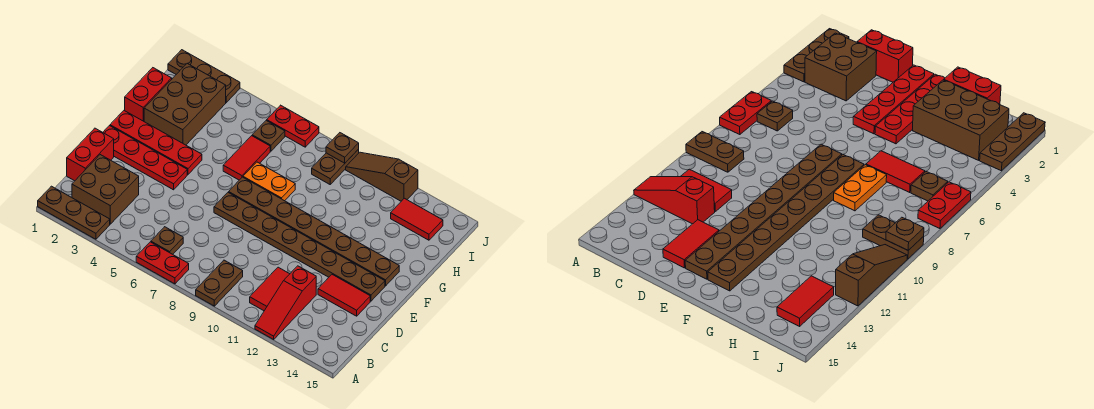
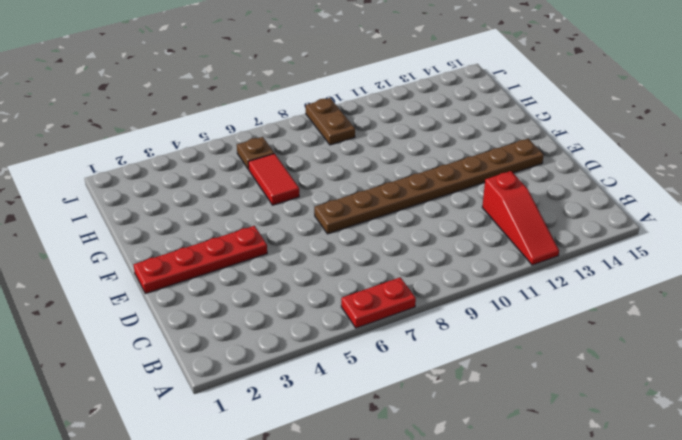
none -> brown plate A1:A3 level 1
none -> brown plate A9:B9 level 1
none -> brown brick B2:C3 level 1

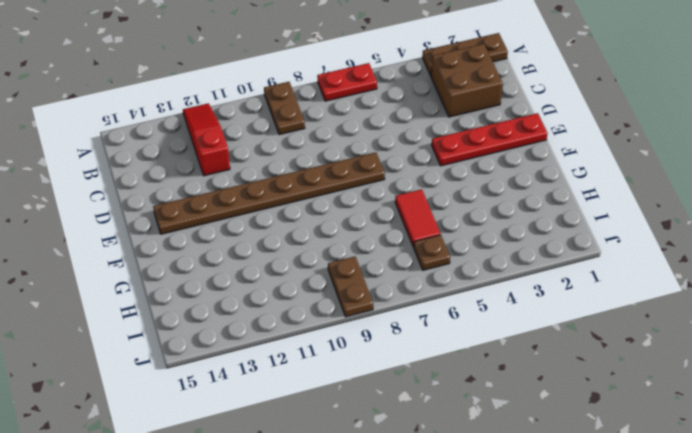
none -> brown plate B6 level 1
none -> red tile B11:C11 level 1
none -> red brick C1:D1 level 1

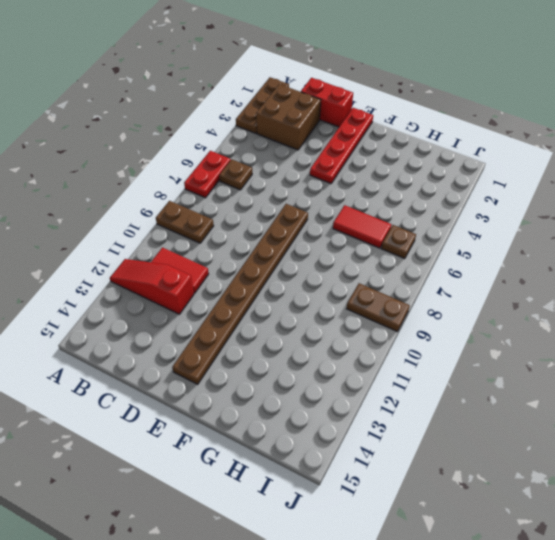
none -> red tile D13:D14 level 1
none -> red plate F1:F4 level 1
none -> brown plate F7:F14 level 1

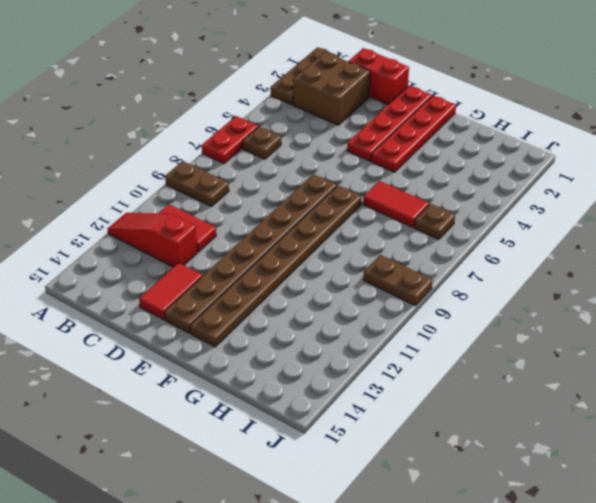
none -> red brick G1:H1 level 1
none -> brown brick G2:I3 level 1
none -> orange plate G7:G8 level 1

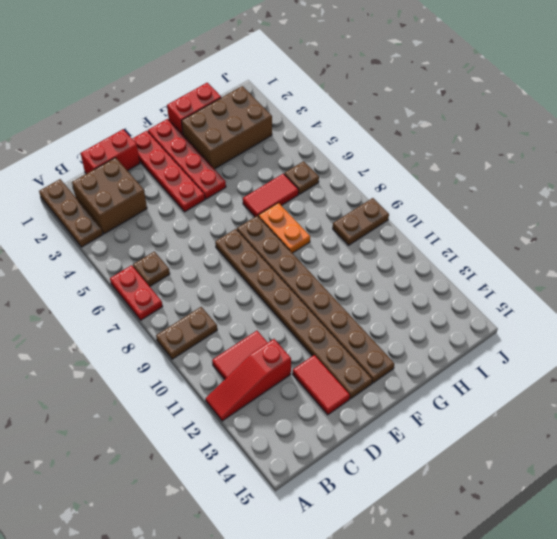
none -> red tile I13:I14 level 1
none -> brown plate J1:J3 level 1
none -> red plate J6:J7 level 1

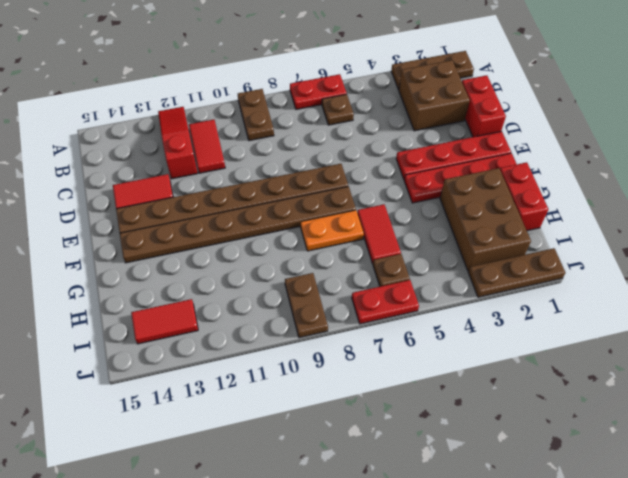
none -> brown slope J10:J12 level 1 top 12
none -> brown plate J9 level 2

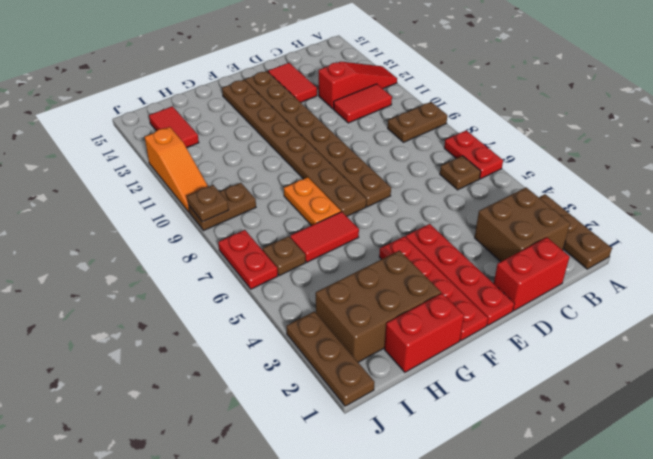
orange slope J10:J12 level 1 top 12 -> brown slope J10:J12 level 1 top 12

